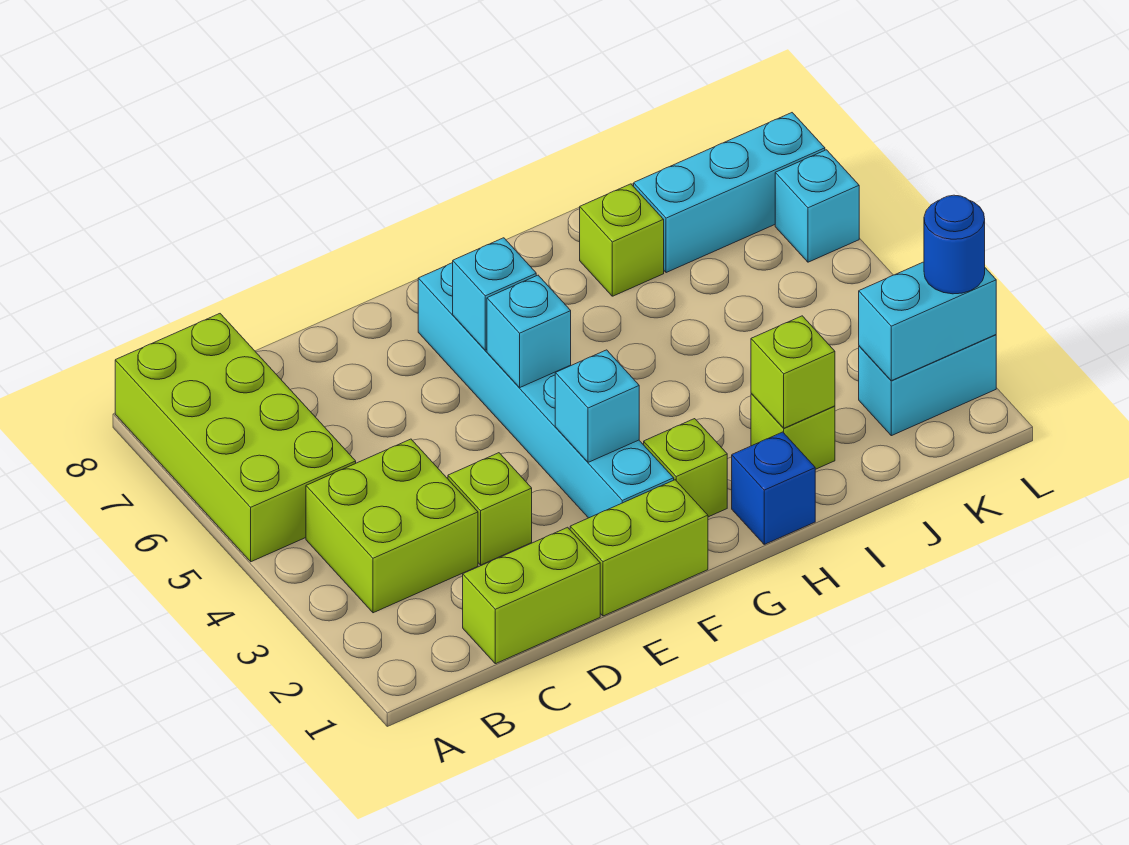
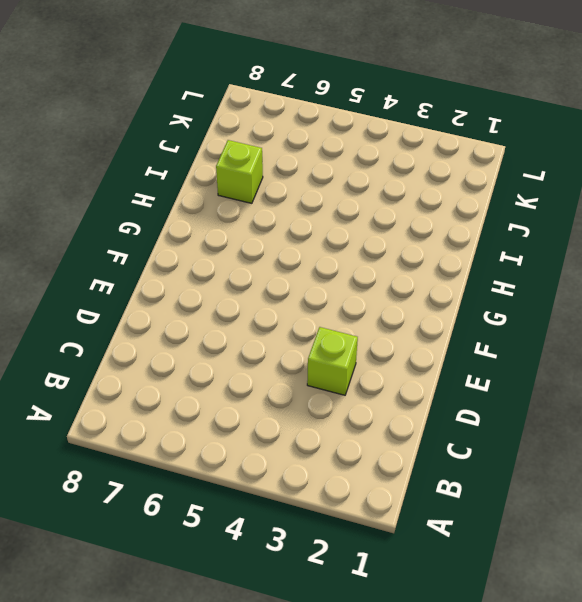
none -> lime brick A5:B8 level 1
none -> lime brick B3:C4 level 1
none -> lime brick C1:D1 level 1

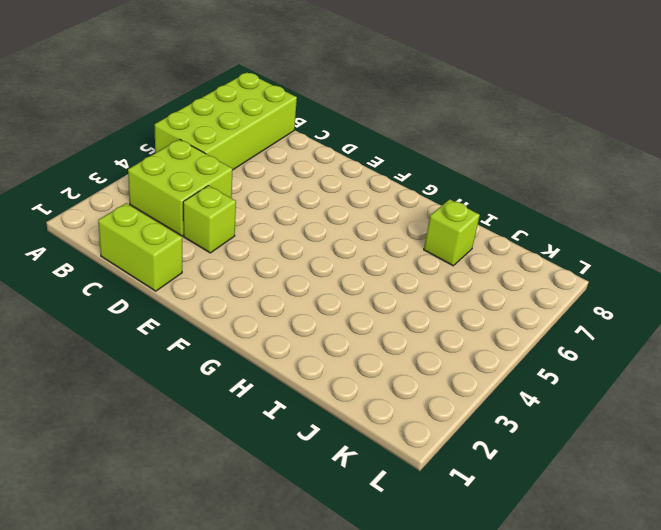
none -> lime brick E1:F1 level 1
none -> cyan brick F2:F7 level 1
none -> lime brick G2 level 1

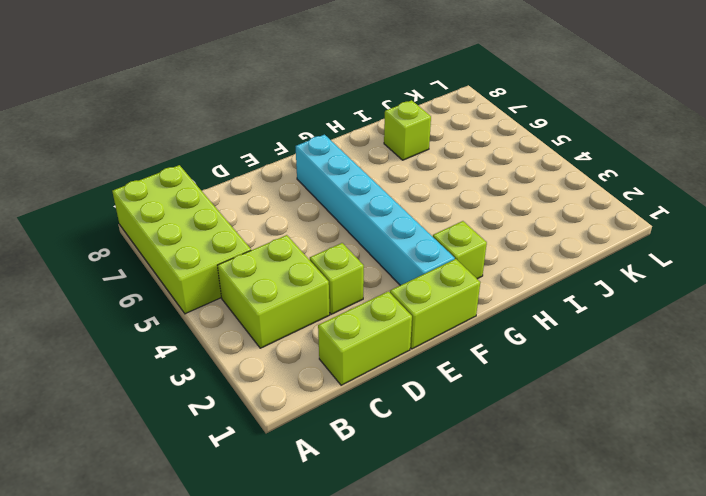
none -> blue brick H1 level 1
none -> lime brick I2 level 1
none -> cyan brick J7:L7 level 1

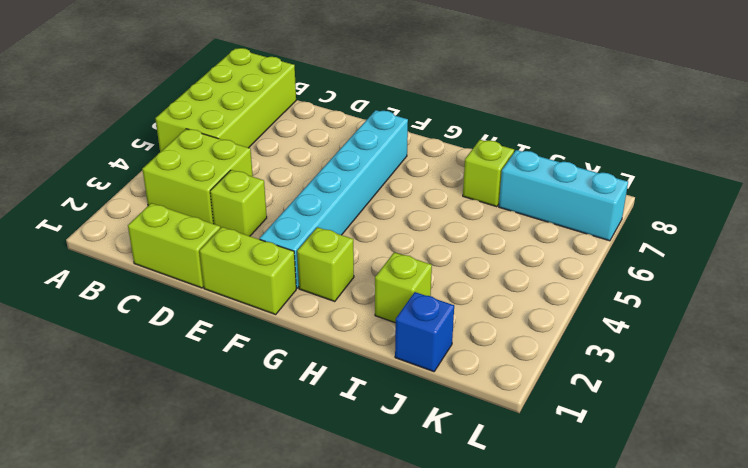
blue brick J1 level 1 -> blue brick H1 level 1
none -> cyan brick K2:L2 level 1
none -> cyan brick L6 level 1
none -> cyan brick F3 level 2

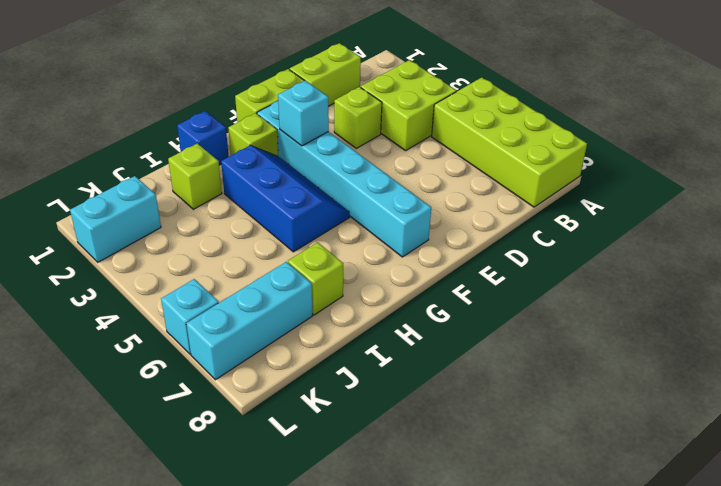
blue slope G3:H5 level 1 top H -> none
none -> cyan brick F5 level 2
none -> cyan brick F6 level 2
none -> lime brick I2 level 2

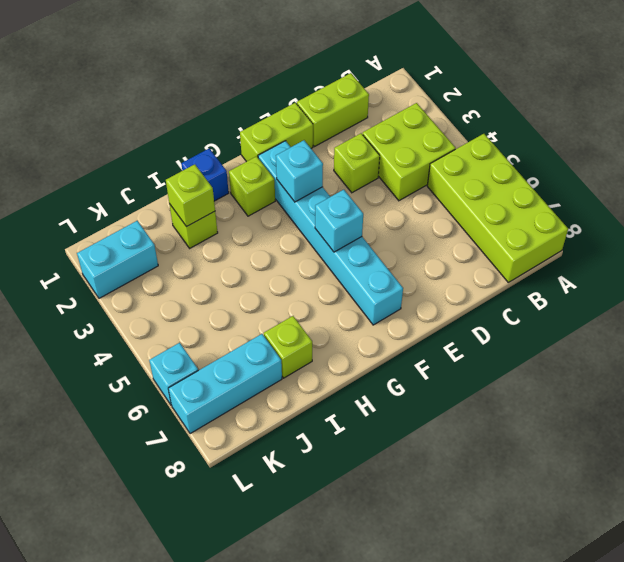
none -> cyan brick F6 level 2
none -> cyan brick K2:L2 level 2
none -> blue round brick L2 level 3

